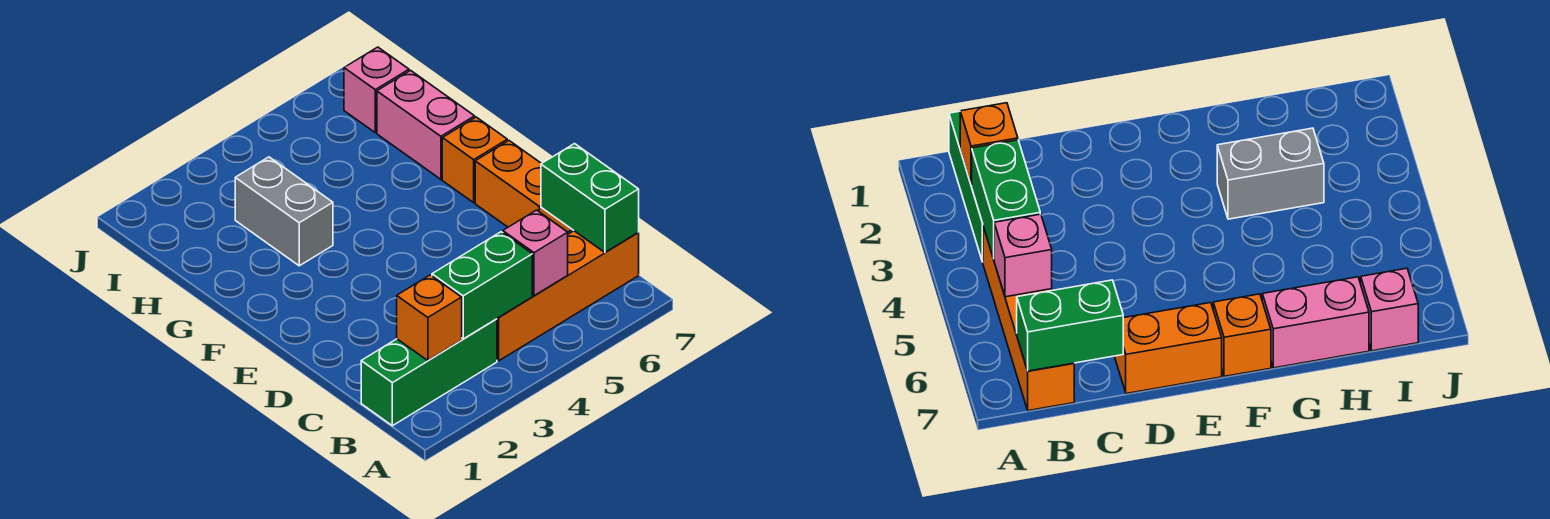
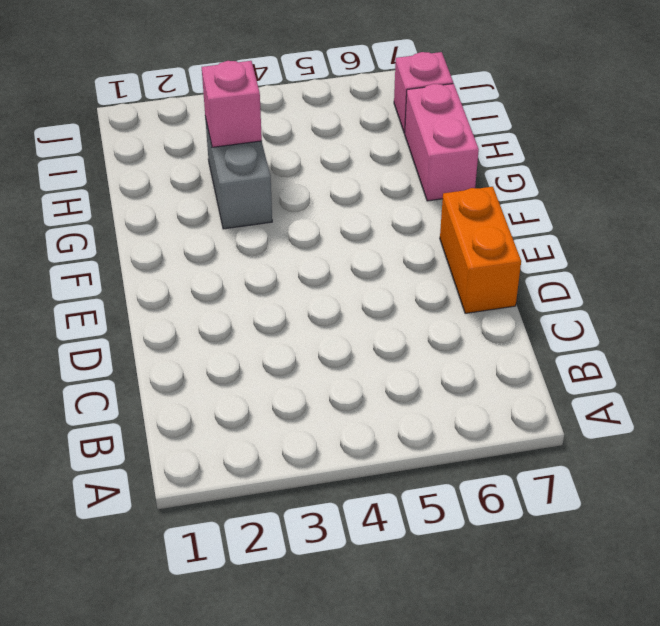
pink brick H3 level 2 -> pink brick B5 level 2
none -> green brick B1:B3 level 1
none -> orange brick B4:B7 level 1

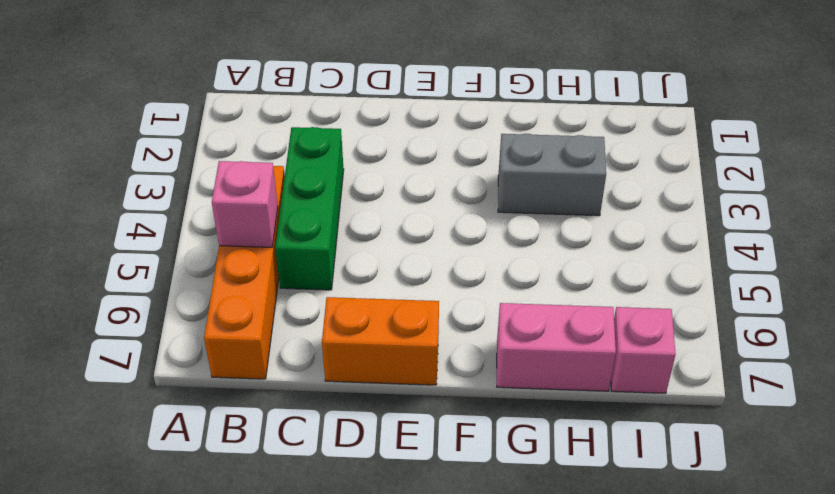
green brick C3:C5 level 1 -> green brick B1:B3 level 1
none -> orange brick F7 level 1
none -> orange brick B2 level 2

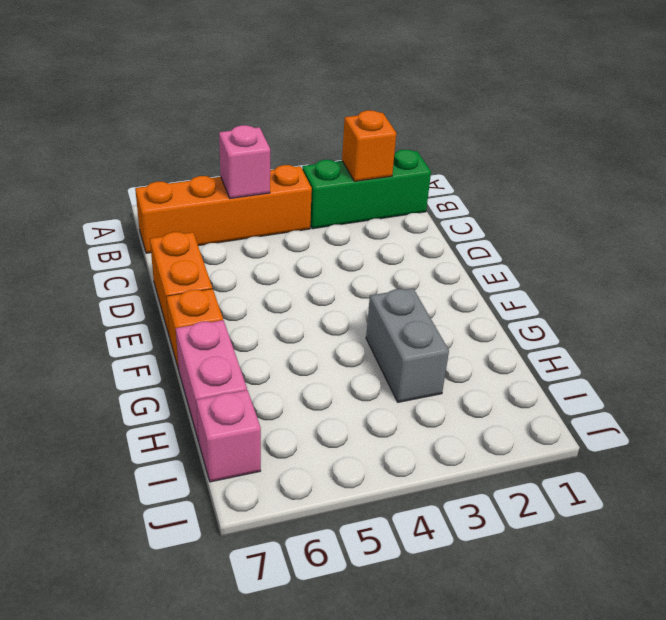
none -> green brick B3:B4 level 2
none -> green brick B7:C7 level 2

